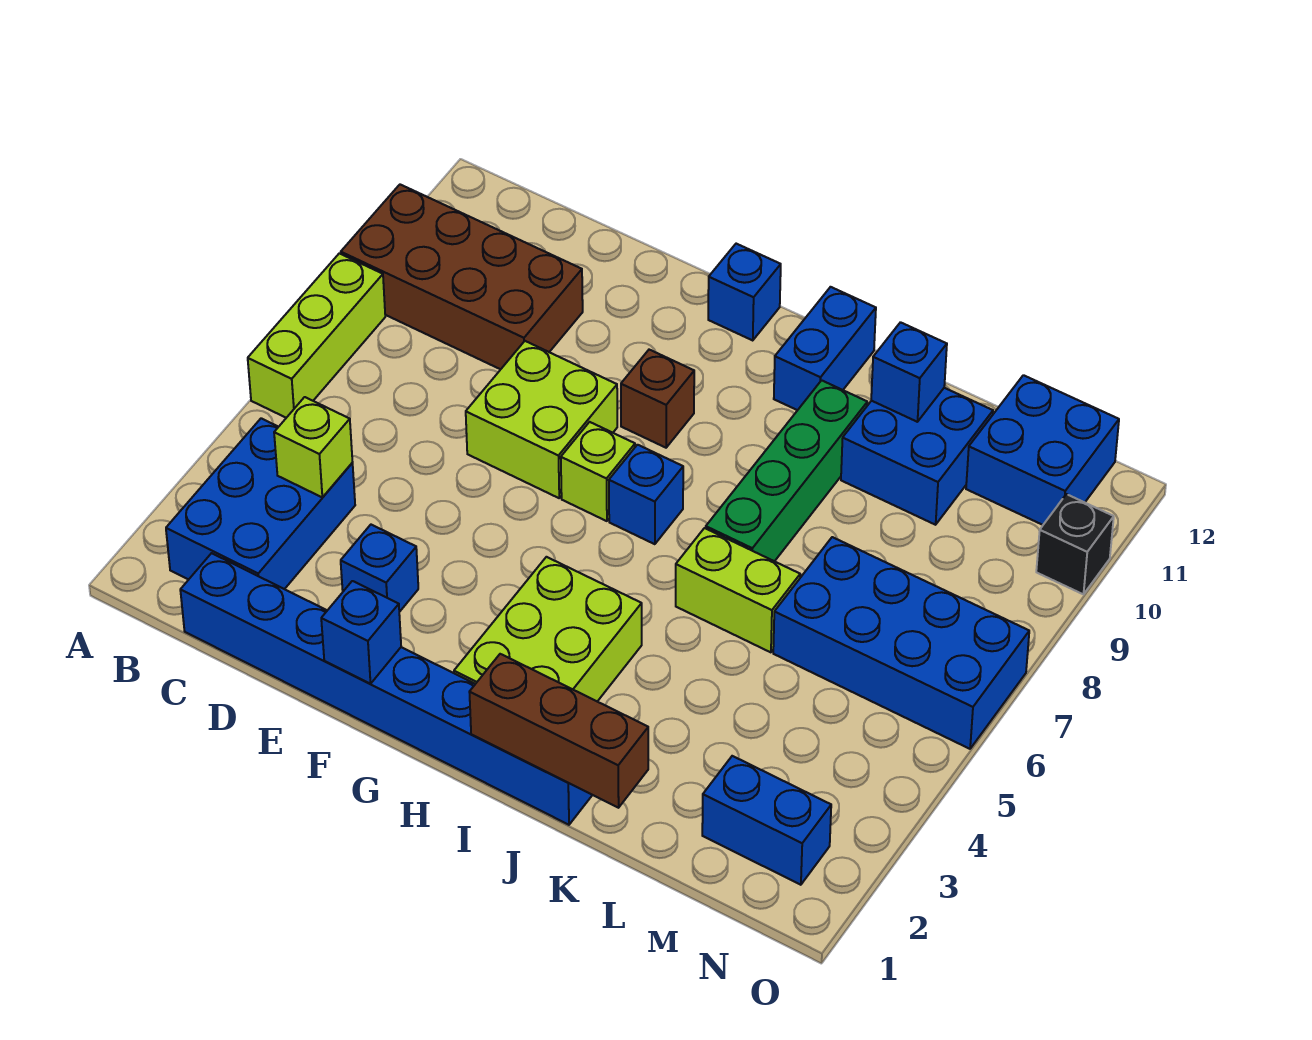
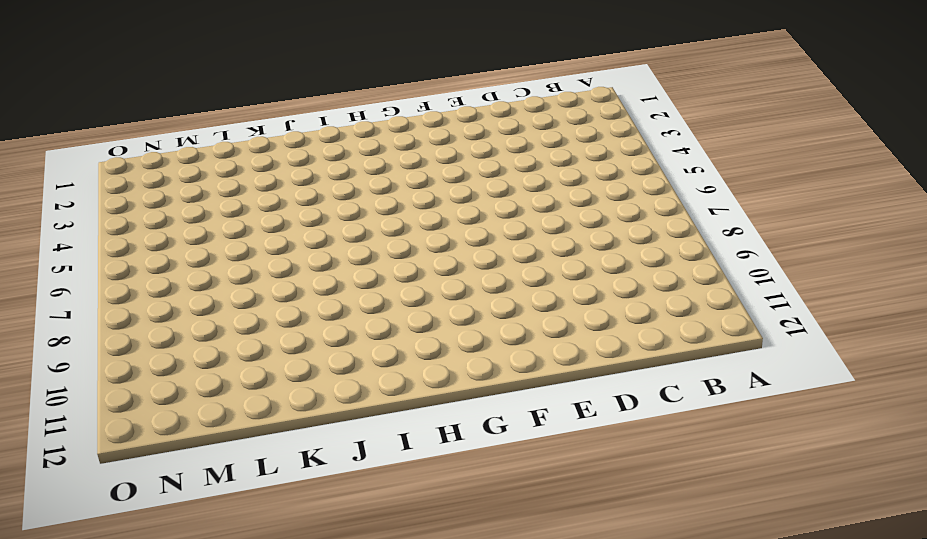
none -> lime brick A6:A8 level 1
none -> brown brick A9:D10 level 1
none -> blue brick B2:C4 level 1

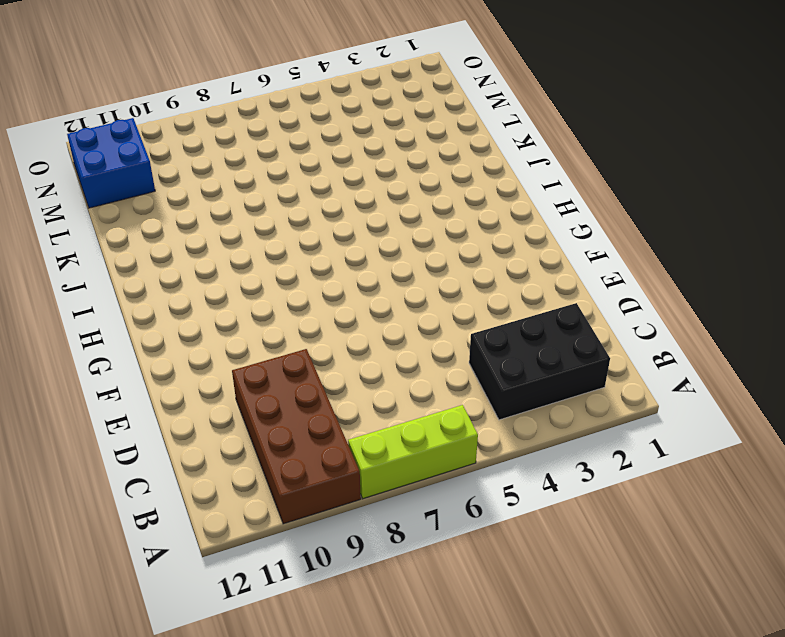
black brick B2:C4 level 1 -> blue brick B2:C4 level 1
none -> blue brick C1:J1 level 1
none -> blue brick E3 level 1
none -> lime brick E7:F8 level 1

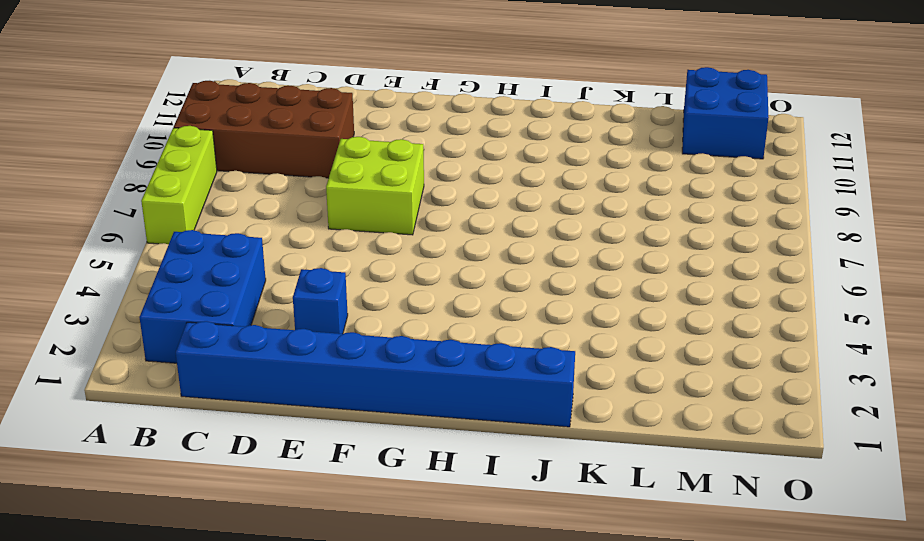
none -> lime brick G7 level 1
none -> brown brick G9 level 1
none -> blue brick G12 level 1

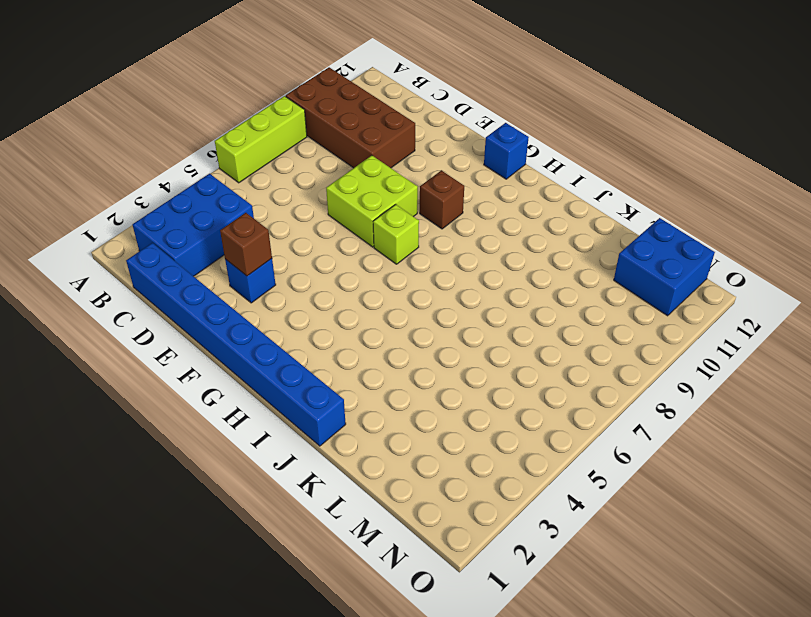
brown brick E3 level 2 -> none
none -> lime brick H2:I4 level 1
none -> blue brick H7 level 1
none -> blue brick I11:I12 level 1

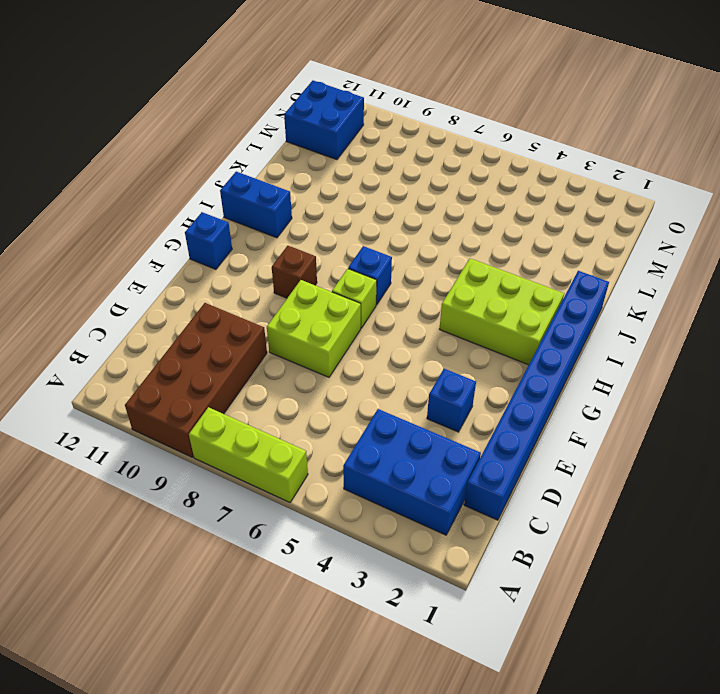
none -> lime brick J6:K6 level 1
none -> green brick J7:J10 level 1
none -> blue brick K10:L11 level 1

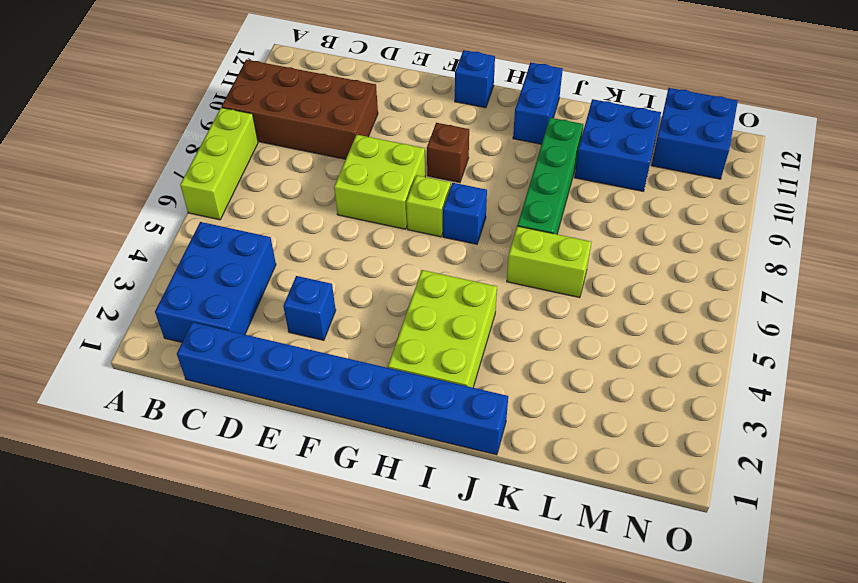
none -> blue brick L6:O7 level 1
none -> blue brick M2:N2 level 1
none -> black brick O10 level 1

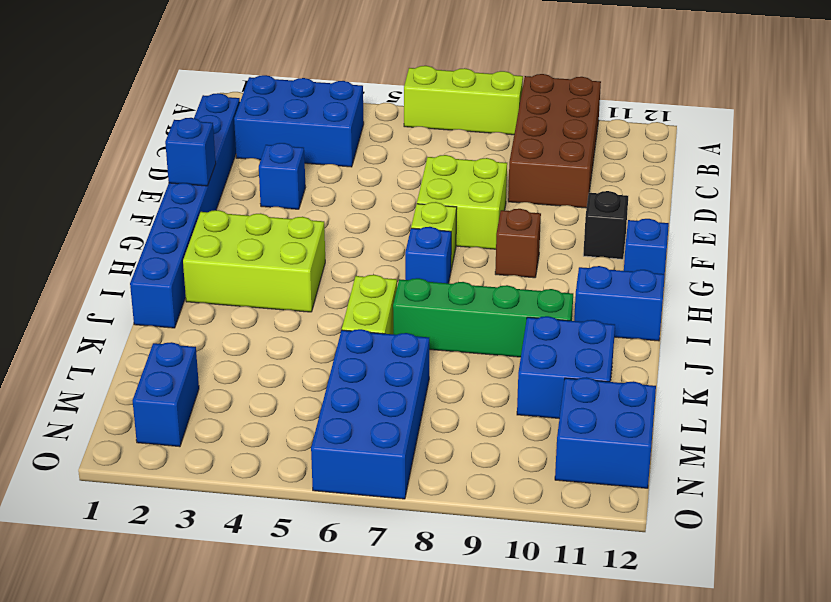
black brick F11 level 1 -> black brick O10 level 1
none -> lime brick C4 level 2
none -> brown brick I1:K1 level 2
none -> blue brick K11 level 2

